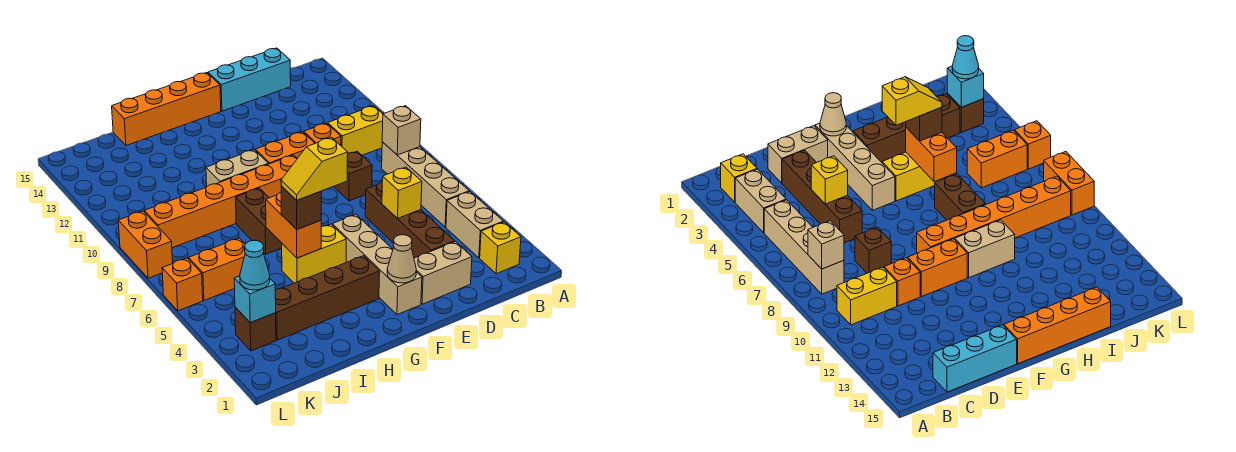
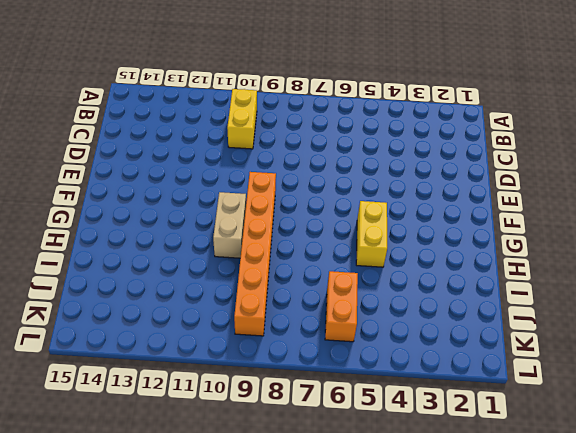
none -> yellow brick B2 level 1
none -> tan brick B3:B4 level 1
none -> tan brick B5:B8 level 1

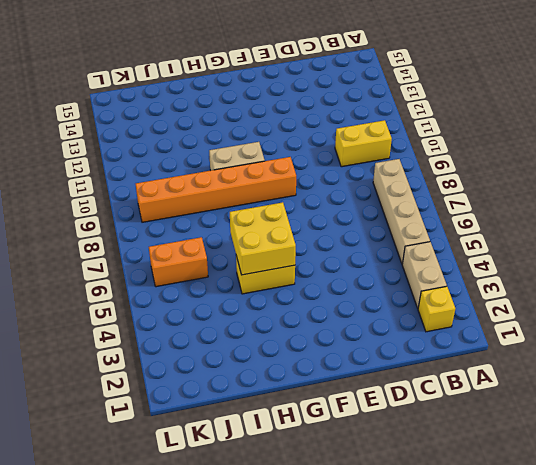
yellow brick G5:H6 level 2 -> orange brick H5:H6 level 2
none -> cyan brick C15:E15 level 1
none -> tan brick D2:E2 level 1
none -> brown brick D3:D6 level 1

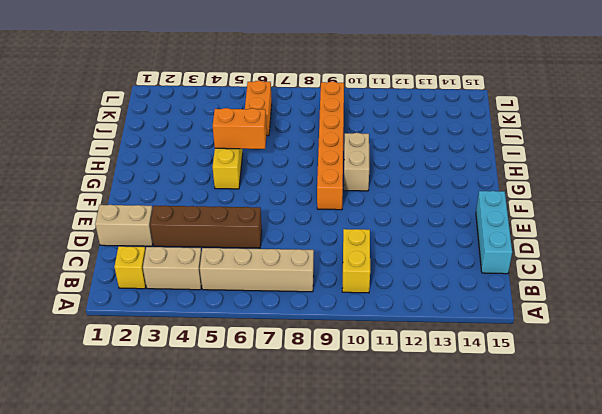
tan brick D1:D2 level 1 -> tan brick D2:E2 level 1
none -> brown brick D8 level 1
none -> orange brick D10 level 1
none -> orange brick E10:F10 level 1

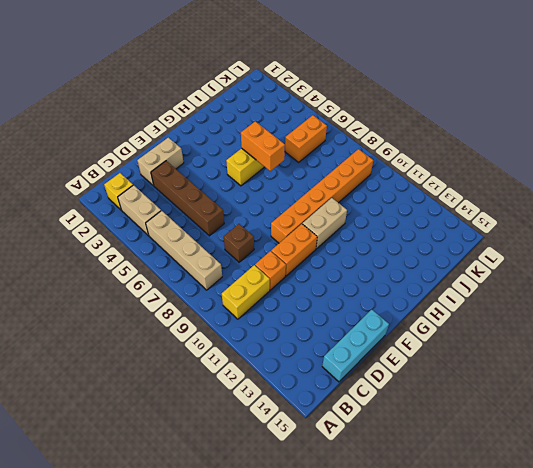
none -> tan brick F2:F5 level 1
none -> orange brick F15:I15 level 1
none -> brown brick G3:J3 level 1

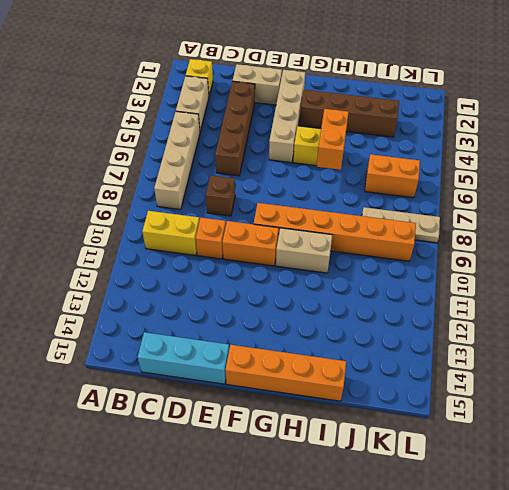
tan plate J8:L8 level 1 -> orange brick L8:L9 level 1
none -> brown brick H7:H8 level 1
none -> brown brick K3 level 1
none -> orange brick L6 level 1

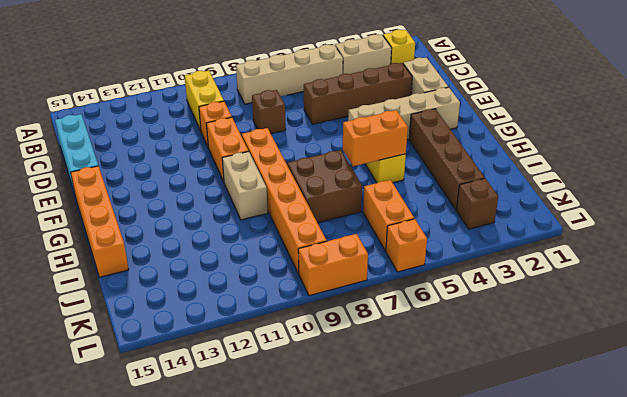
brown brick H7:I8 level 1 -> brown brick H7:H8 level 1
none -> tan brick B8 level 2
none -> yellow brick D5 level 2
none -> tan cone F2 level 2

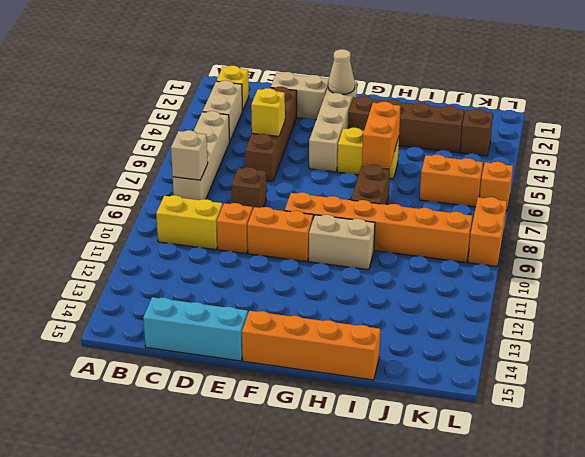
none -> cyan brick K3 level 2
none -> brown brick H5 level 3
none -> cyan cone K3 level 3

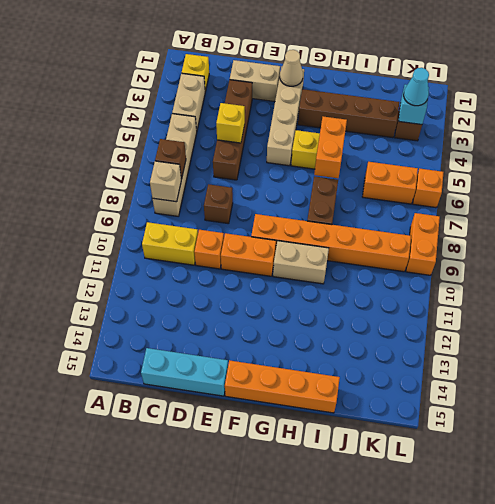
brown brick B7 level 2 -> brown brick H5 level 3
none -> yellow slope G5:H5 level 4 top G

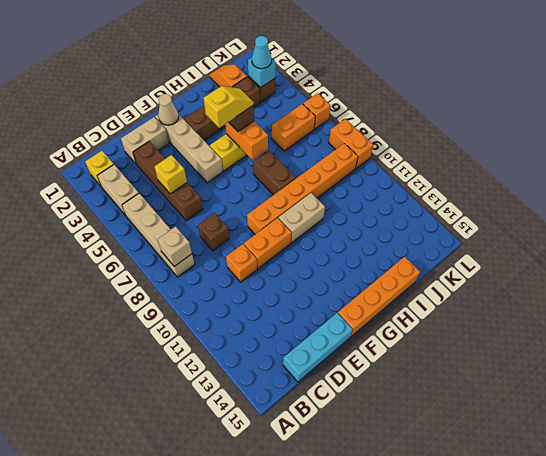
orange slope J1:J2 level 1 top 2 -> none
none -> yellow brick B10:C10 level 1

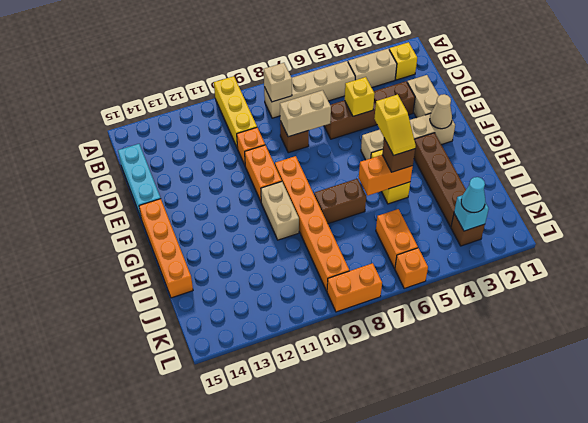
yellow brick A10:C10 level 1 -> yellow brick B10:C10 level 1
tan brick D7:D8 level 2 -> none

